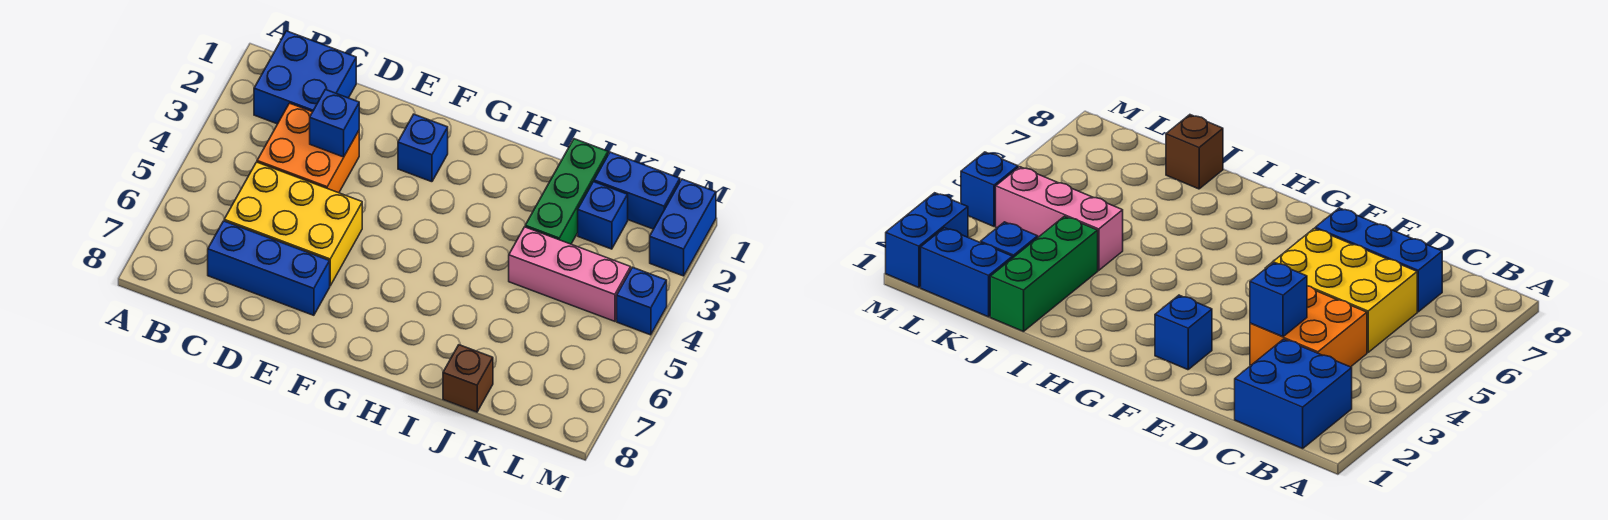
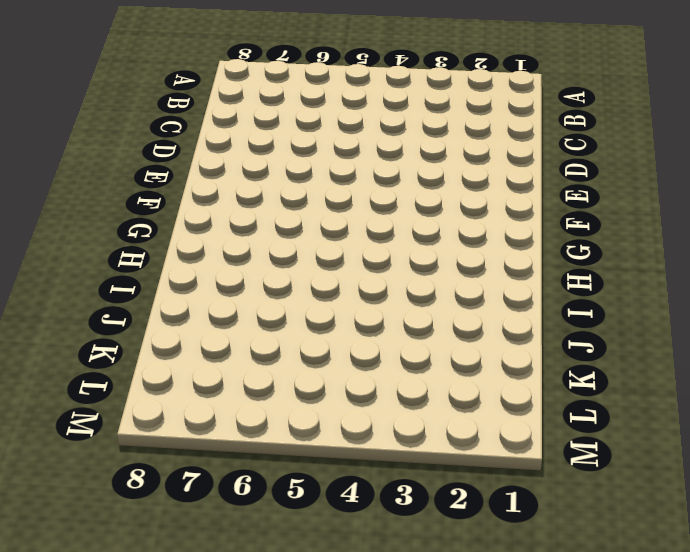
none -> blue brick B1:C2 level 1
none -> orange brick C3:D4 level 1
none -> yellow brick C5:E6 level 1

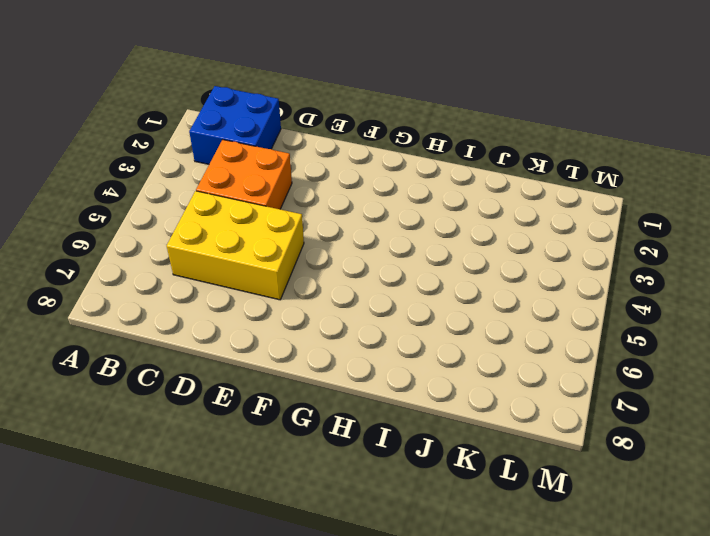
none -> blue brick C7:E7 level 1
none -> blue brick F2 level 1
none -> green brick J1:J3 level 1

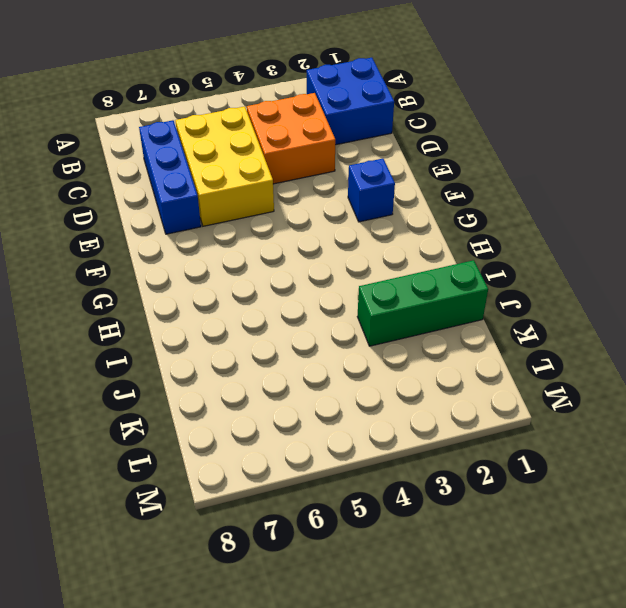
none -> pink brick J4:L4 level 1
none -> brown brick J8 level 1
none -> blue brick K1:L1 level 1

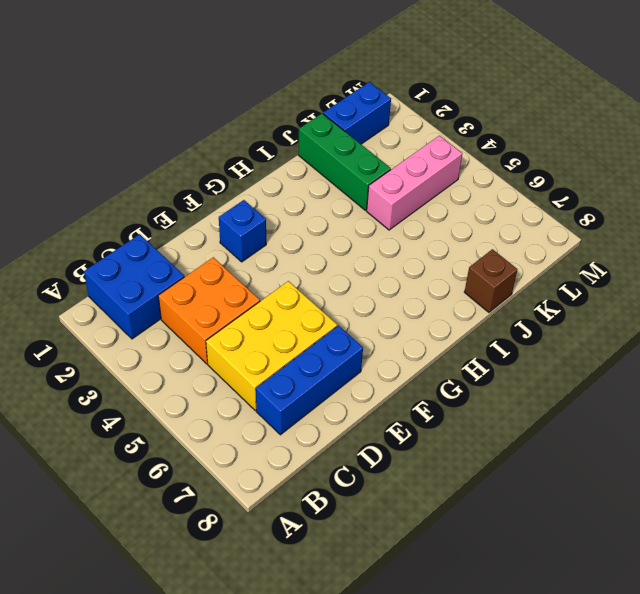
none -> blue brick K2 level 1
none -> blue brick M1:M2 level 1
none -> blue brick M4 level 1

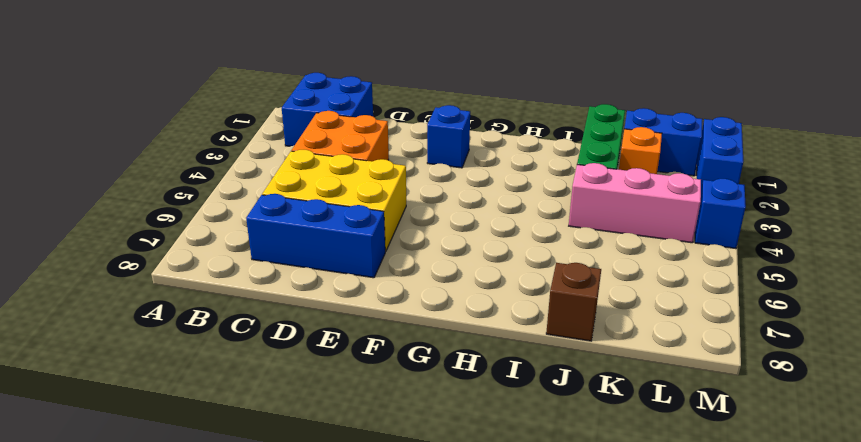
orange brick K2 level 1 -> blue brick K2 level 1
none -> blue brick D3 level 2

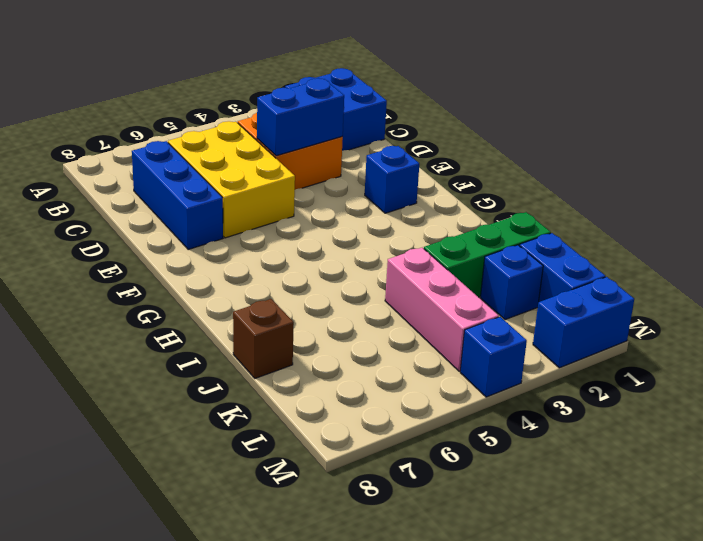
blue brick D3:D4 level 2 -> blue brick D3 level 2

